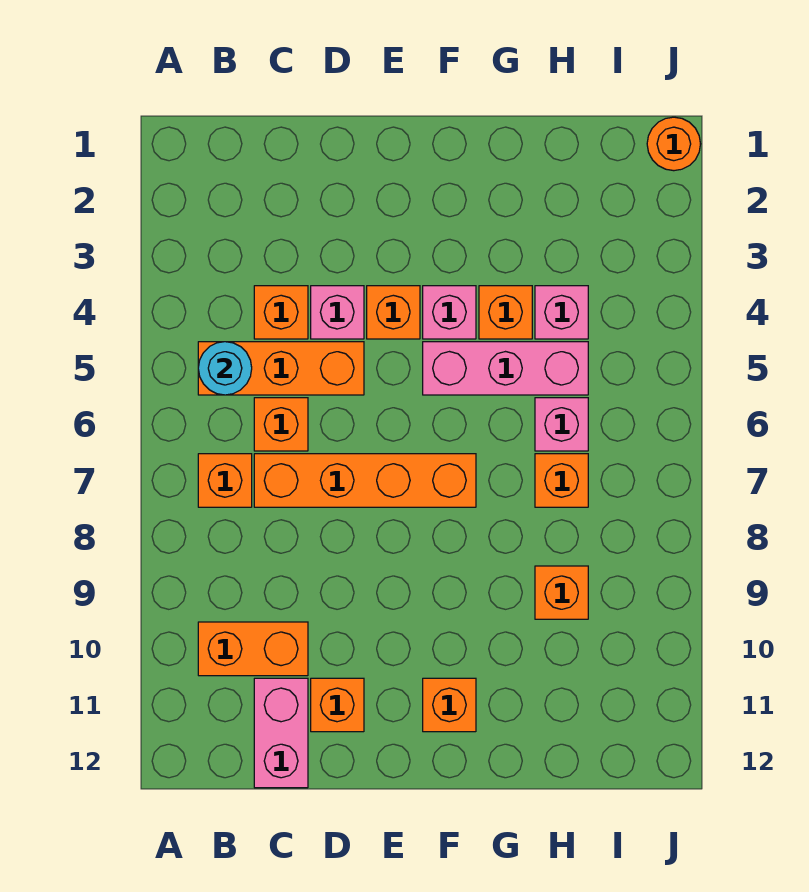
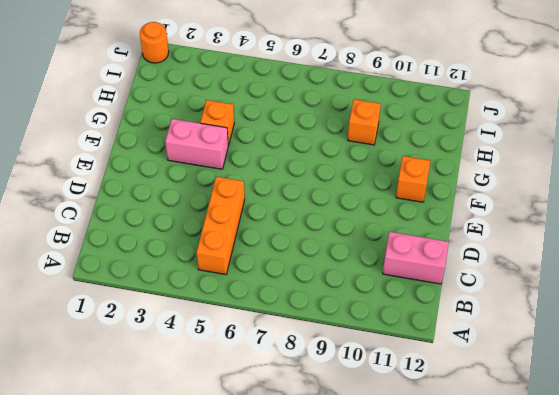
pink brick F3:F4 level 1 -> pink brick F4 level 1
none -> orange brick B7 level 1
none -> orange brick B10:C10 level 1
none -> orange brick C4 level 1

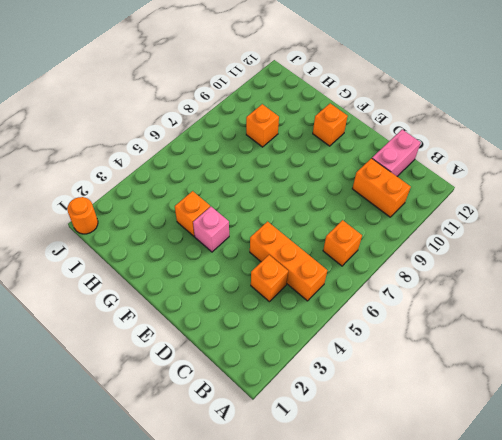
none -> orange brick C6 level 1
none -> orange brick C7:F7 level 1
none -> pink brick D4 level 1

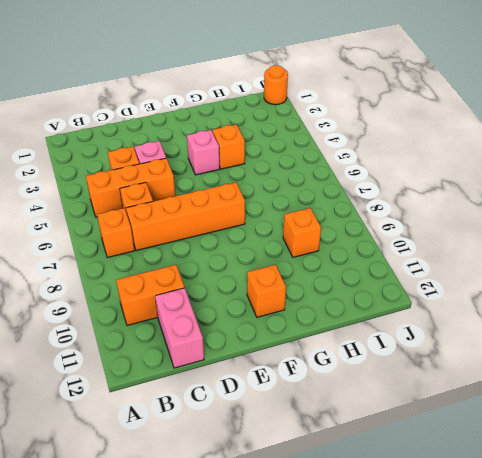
none -> orange brick D11 level 1
none -> orange brick E4 level 1
none -> pink brick F5:H5 level 1

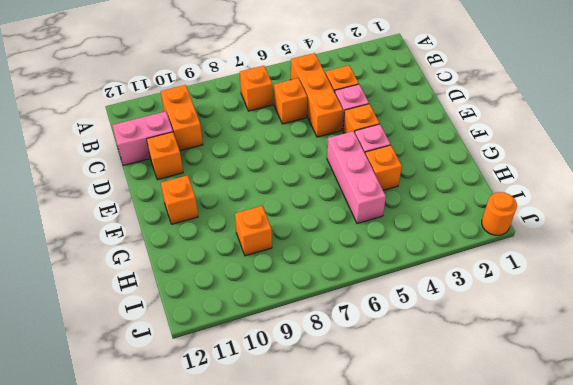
none -> orange brick C7:F7 level 1
none -> pink brick H4 level 1
none -> pink brick H6 level 1

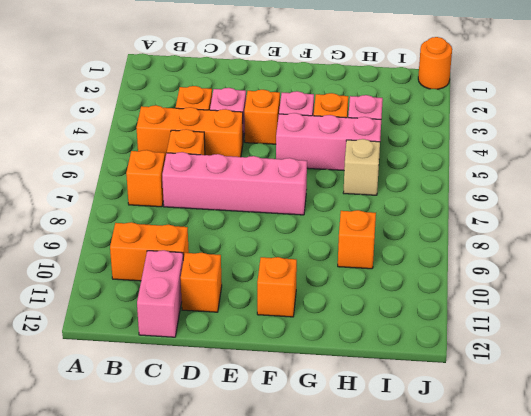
pink brick C7:F7 level 1 -> orange brick C7:F7 level 1
tan brick H6 level 1 -> pink brick H6 level 1
none -> orange brick H7 level 1
none -> cyan round brick B5 level 2

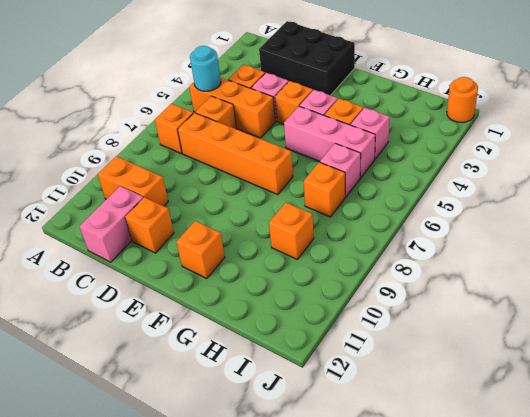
black brick C1:E2 level 1 -> none

